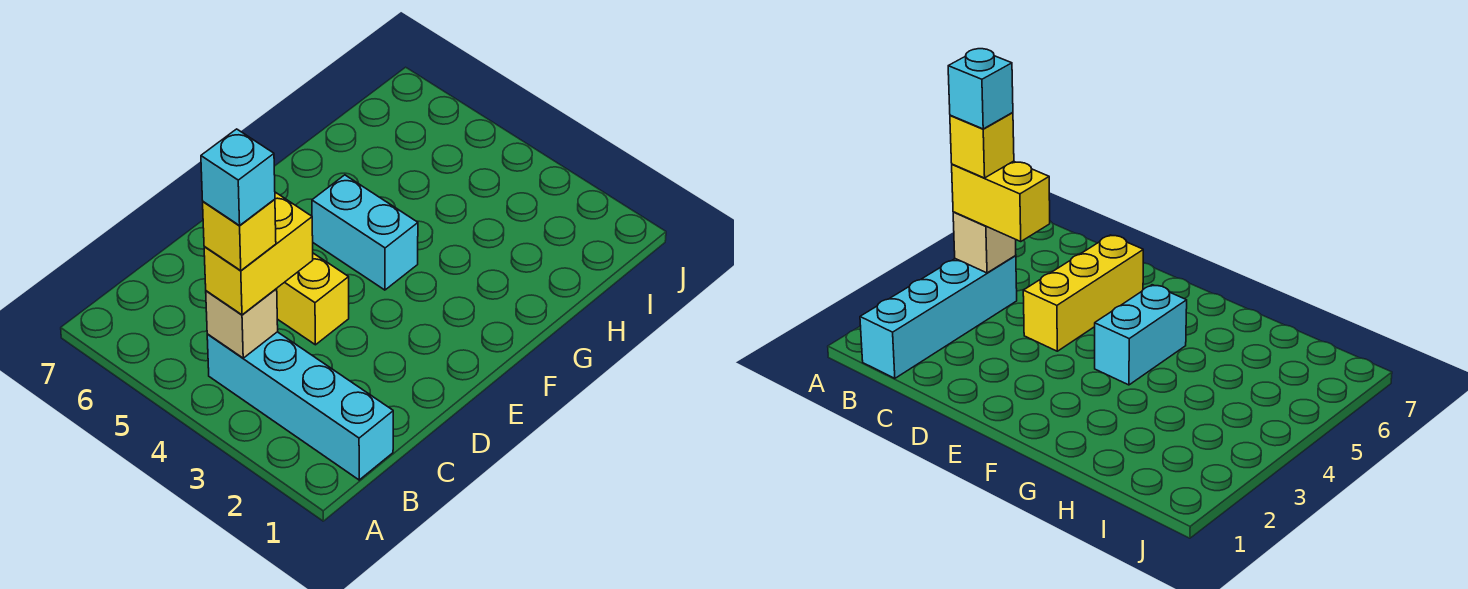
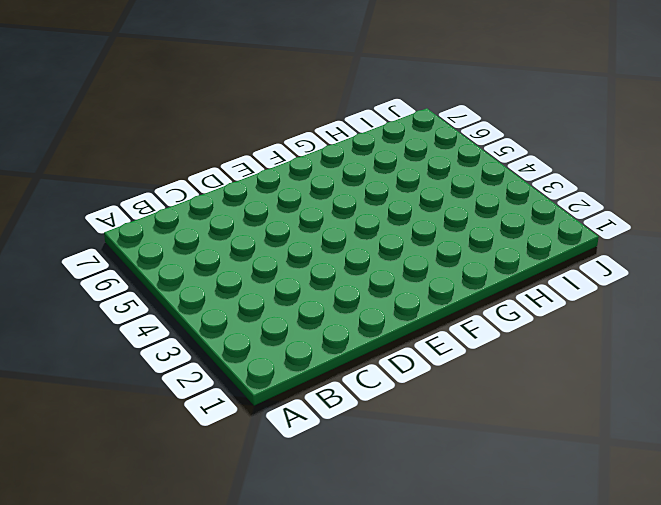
none -> cyan brick B1:B4 level 1
none -> yellow brick D4:D6 level 1

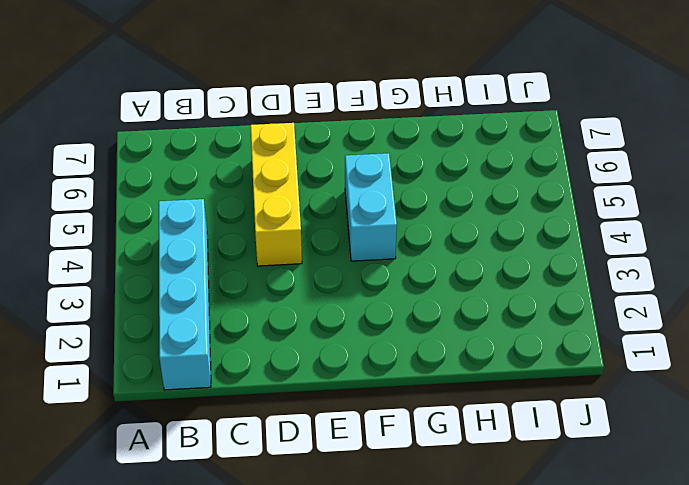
none -> tan brick B4 level 2
none -> yellow brick B4:C4 level 3

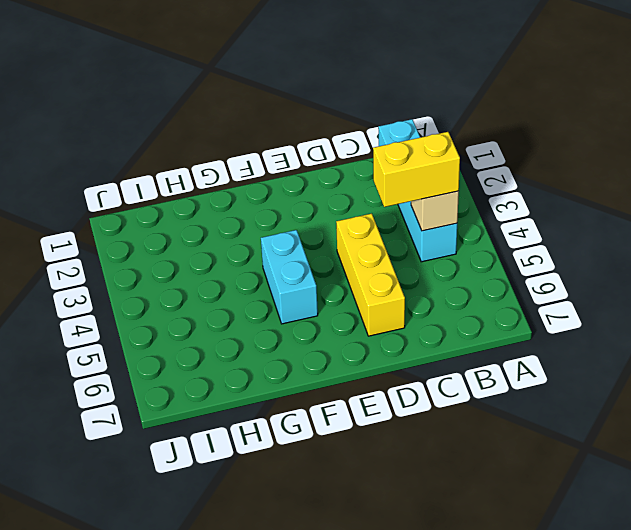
none -> yellow brick B4 level 4
none -> cyan brick B4 level 5

